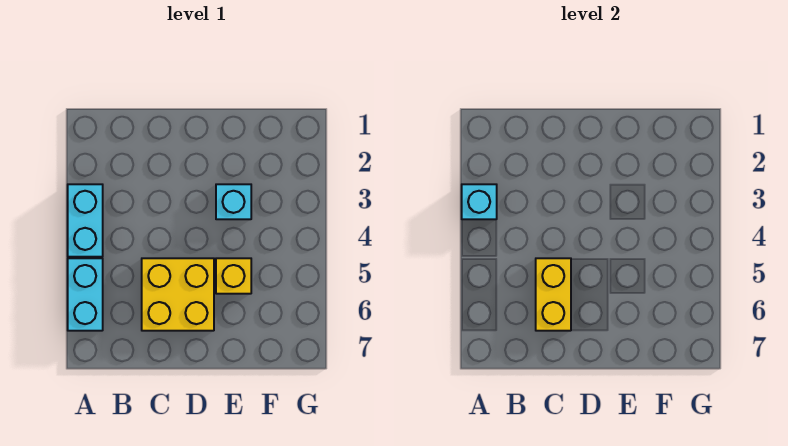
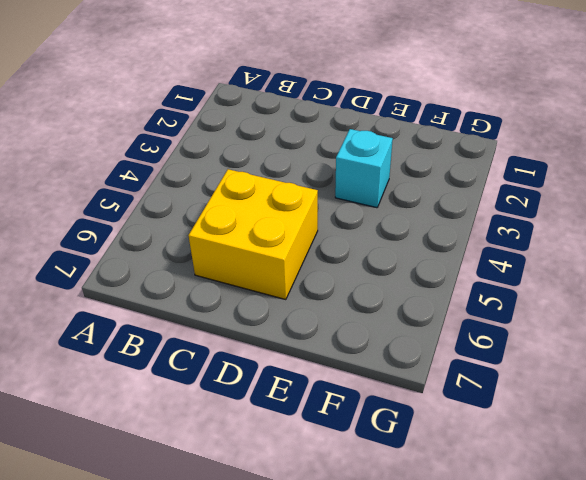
none -> cyan brick A3:A4 level 1
none -> cyan brick A5:A6 level 1

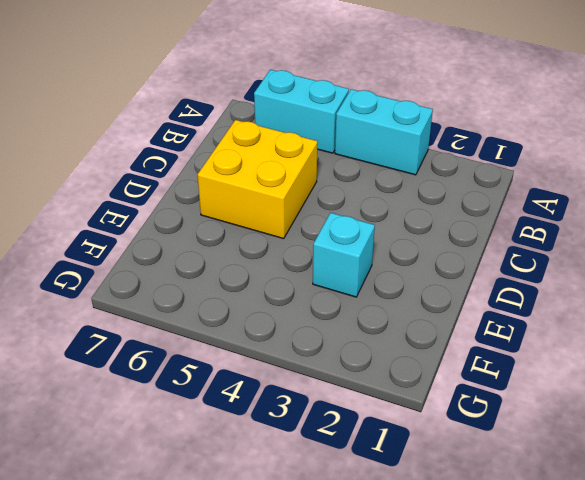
none -> yellow brick E5 level 1
none -> cyan brick A3 level 2

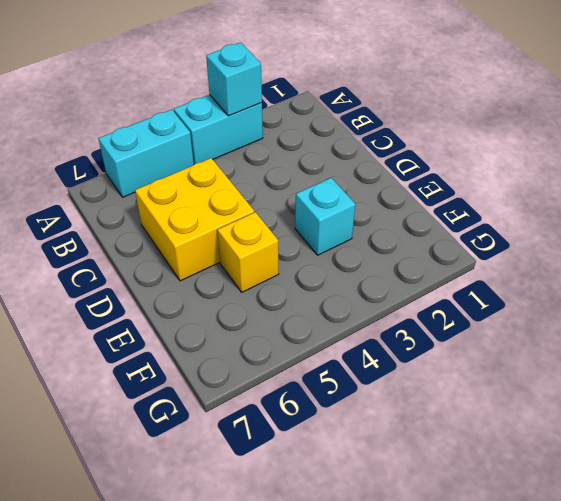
none -> yellow brick C5:C6 level 2

